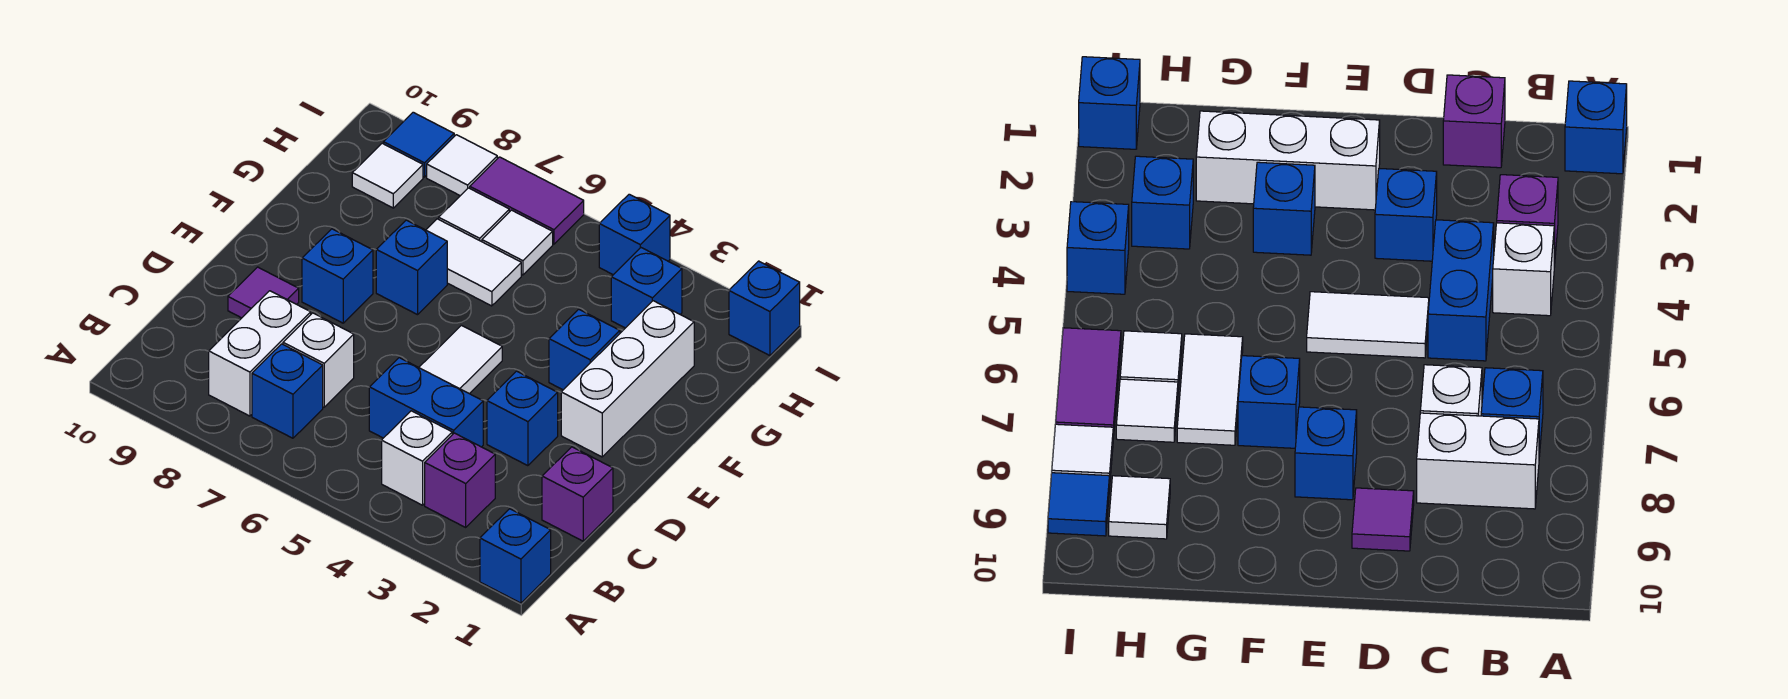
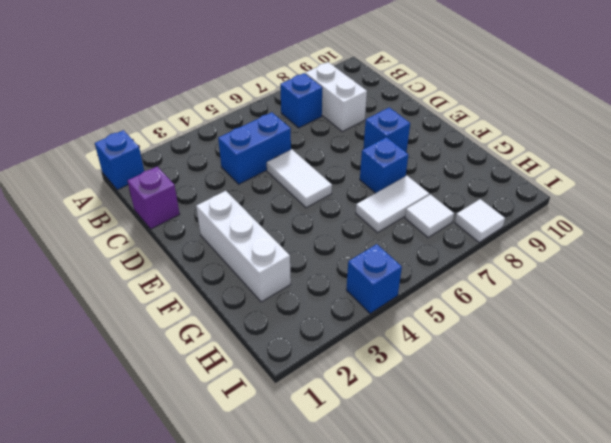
none -> purple brick B3 level 1
none -> white brick B4 level 1
none -> white brick C7 level 1

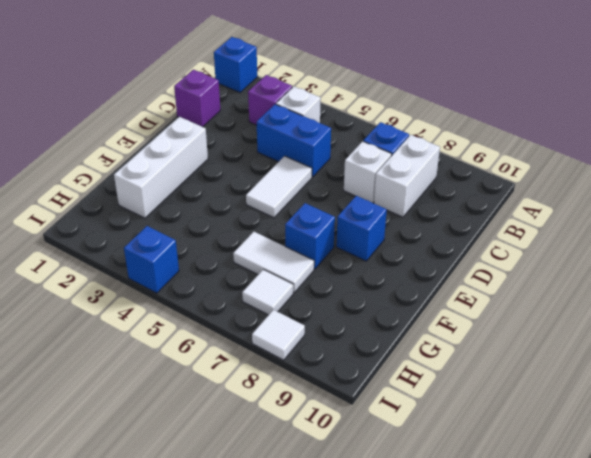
none -> blue brick D3 level 1
none -> purple tile D9 level 1
none -> blue brick F3 level 1

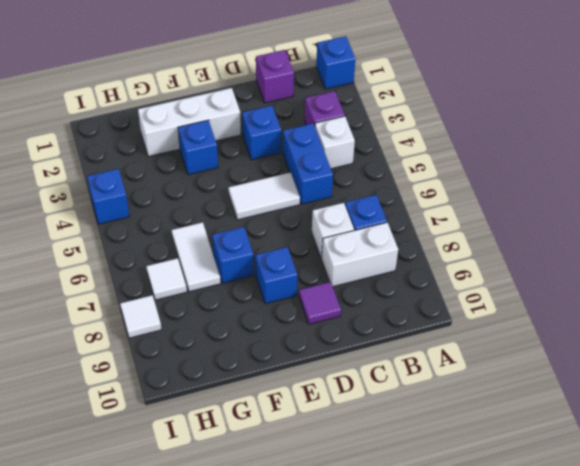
none -> blue brick H3 level 1
none -> white tile H6 level 1
none -> white tile H9 level 1

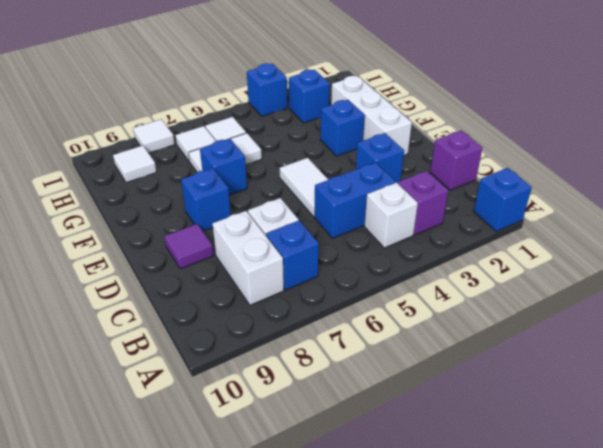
none -> blue brick I1 level 1
none -> purple tile I6:I7 level 1
none -> blue tile I9 level 1

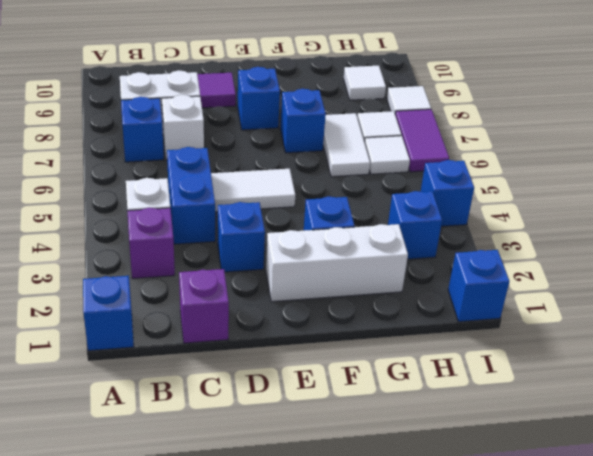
none -> blue tile I9 level 1

